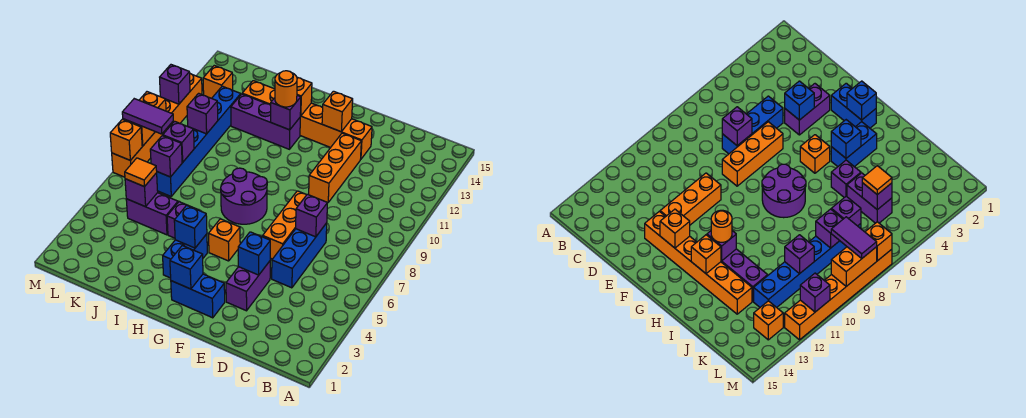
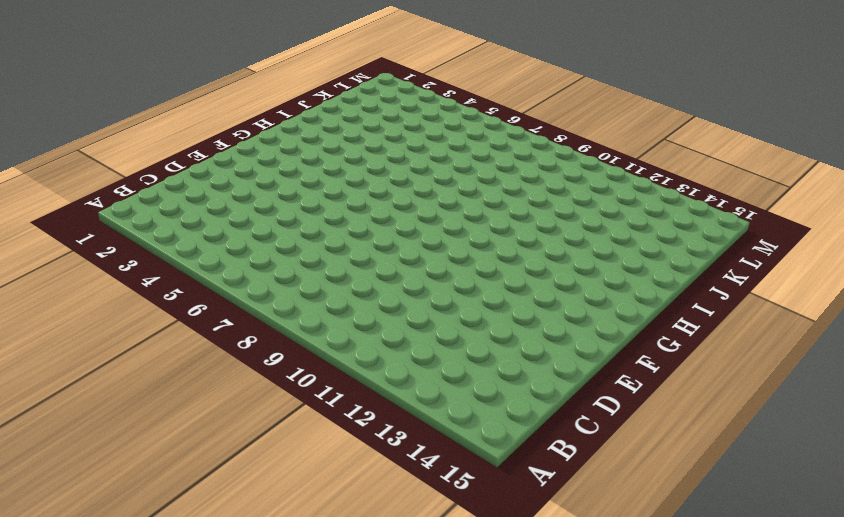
none -> blue brick D5:D7 level 1
none -> purple brick E3:E4 level 1
none -> orange brick E6:E8 level 1
none -> orange brick E10:E12 level 1

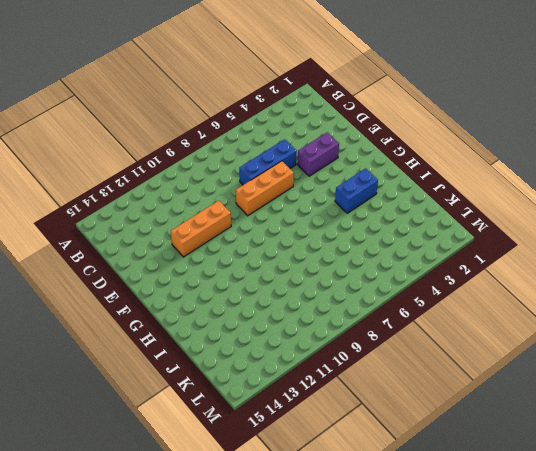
none -> orange brick E13:J13 level 1
none -> blue brick F2:G2 level 1
none -> orange brick G5 level 1
none -> purple round brick G7:H8 level 1

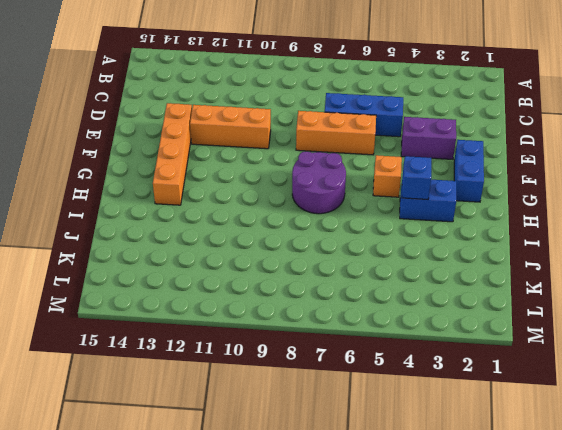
orange brick E13:H13 level 1 -> orange brick E13:J13 level 1
none -> purple brick H12:J12 level 1
none -> purple brick I5 level 1
none -> purple brick J5:K5 level 1
none -> blue brick K7:K12 level 1

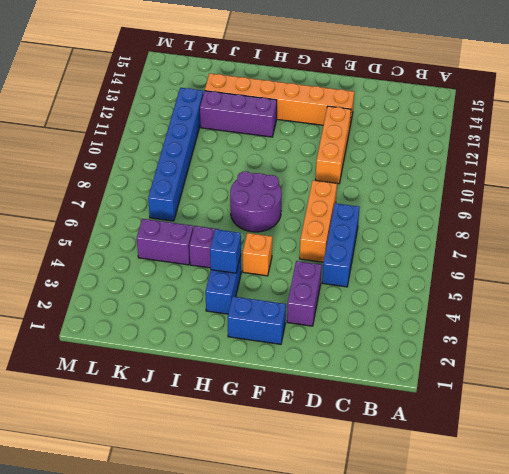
none -> orange brick L13 level 1
none -> orange brick M7:M12 level 1
none -> purple brick D7 level 2
none -> blue brick E4 level 2

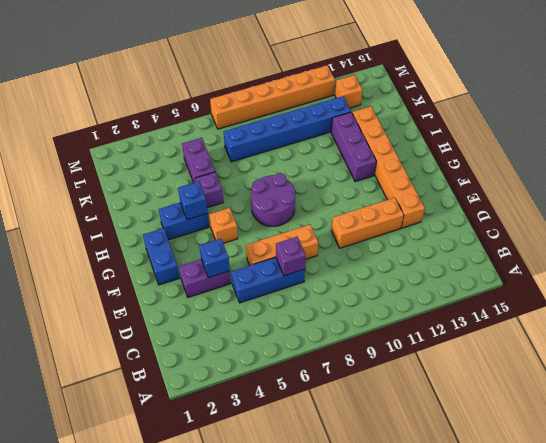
none -> orange brick F13 level 2
none -> blue brick G2 level 2
none -> purple brick H12 level 2
none -> orange brick H13 level 2

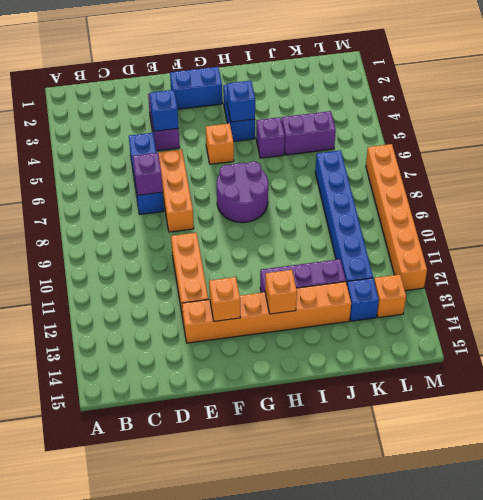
blue brick K13 level 1 -> blue brick G2 level 2
none -> purple brick H12 level 2
none -> purple brick K5 level 2
none -> purple brick K7 level 2
none -> purple brick K8 level 2

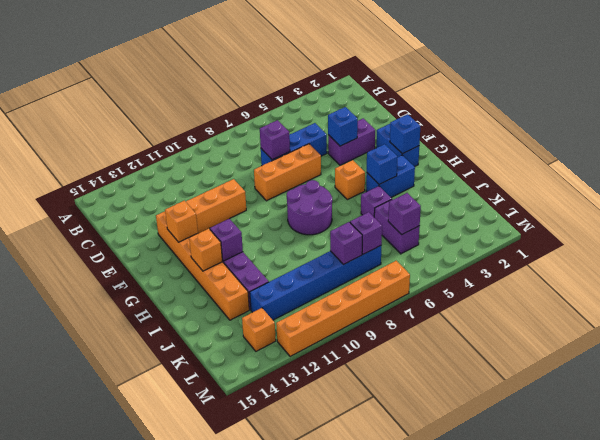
none -> purple brick K10 level 2
none -> orange brick M7 level 2
none -> orange brick M8:M9 level 2
none -> purple brick M11 level 2

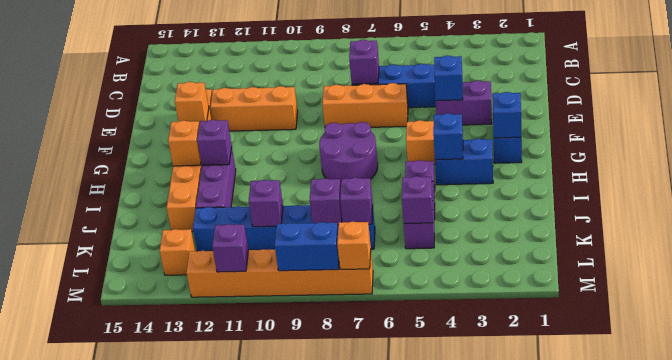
blue brick M8:M9 level 2 -> orange brick M8:M9 level 2
none -> orange round brick H12 level 3
none -> orange tile K5 level 3
none -> purple tile L8:M8 level 3

